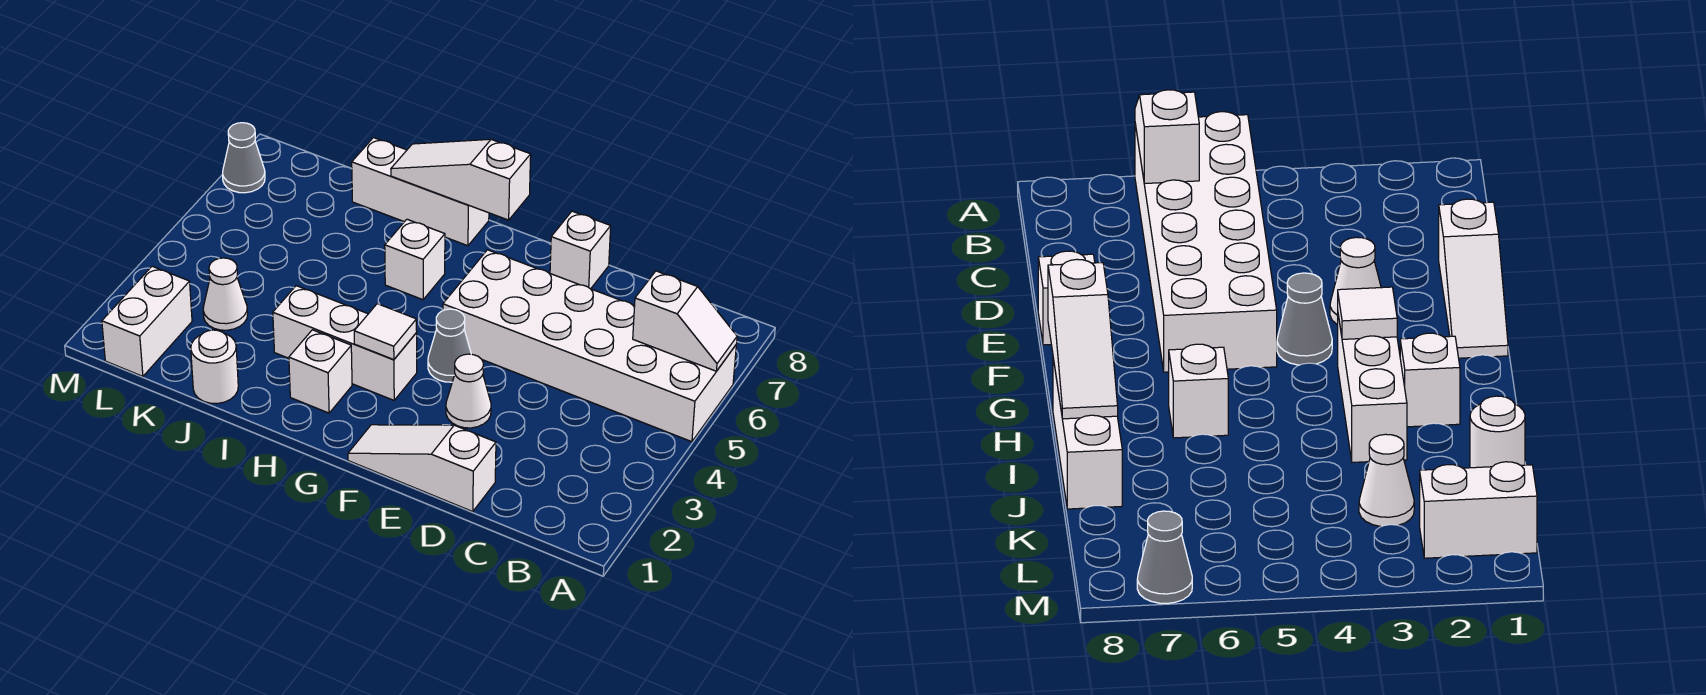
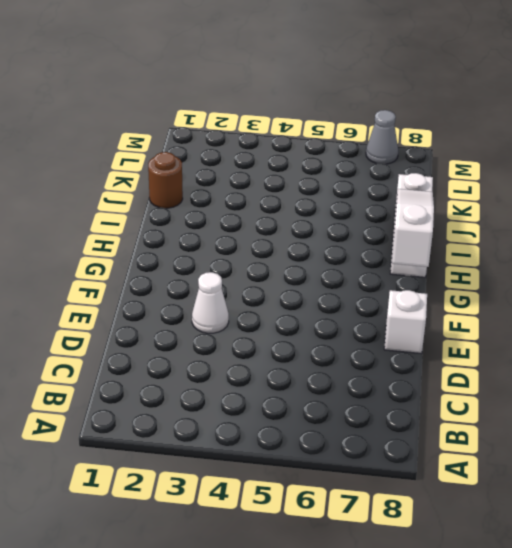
brown round brick J1 level 1 -> white round brick J1 level 1
none -> white brick A5:F6 level 1
none -> white slope D1:F1 level 1 top D
none -> grey cone F4 level 1

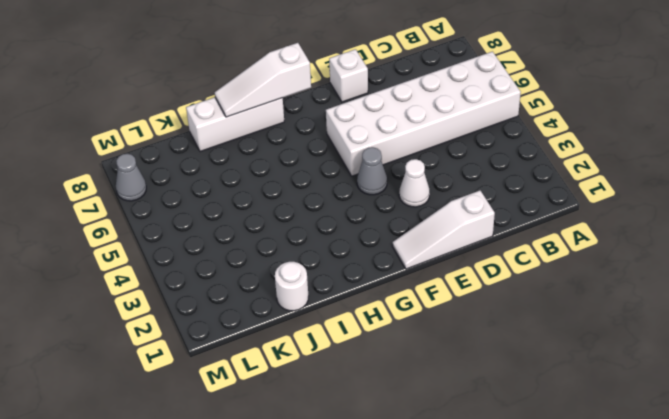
none -> white brick G3:I3 level 1
none -> white brick H2 level 1
none -> white brick H6 level 1

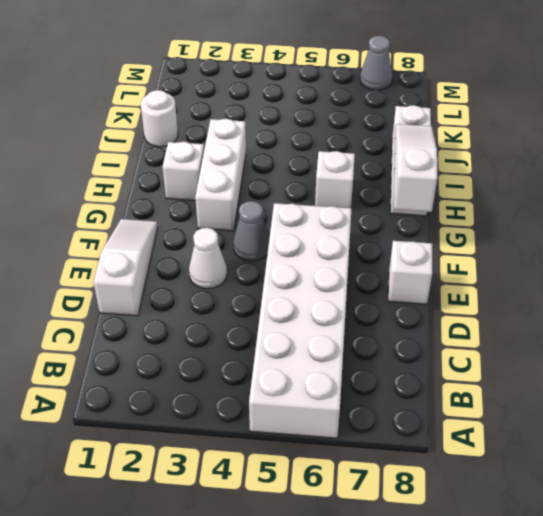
none -> white cone K3 level 1
none -> white brick L1:L2 level 1
none -> white slope A6:B6 level 2 top B

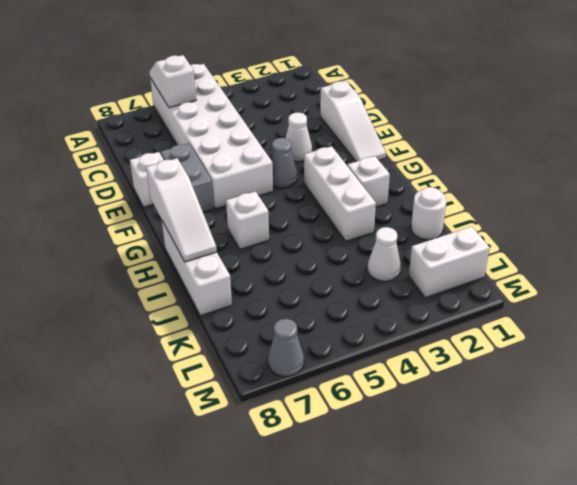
grey brick E7:F7 level 1 -> none
none -> white tile G3 level 2

